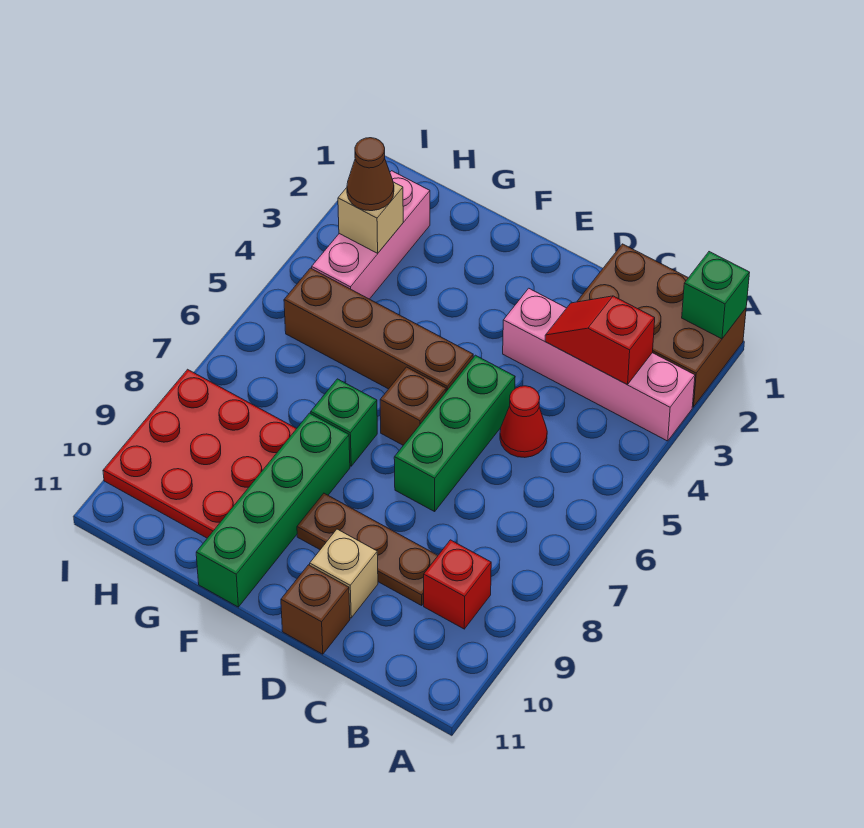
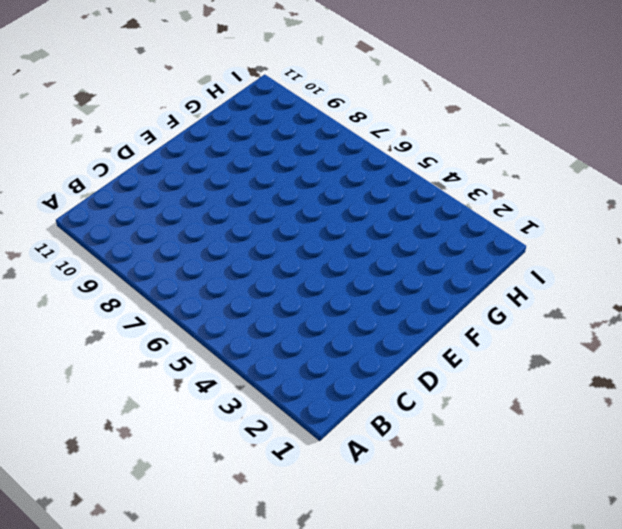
none -> brown brick A1:C2 level 1
none -> pink brick A3:D3 level 1
none -> red brick B9 level 1

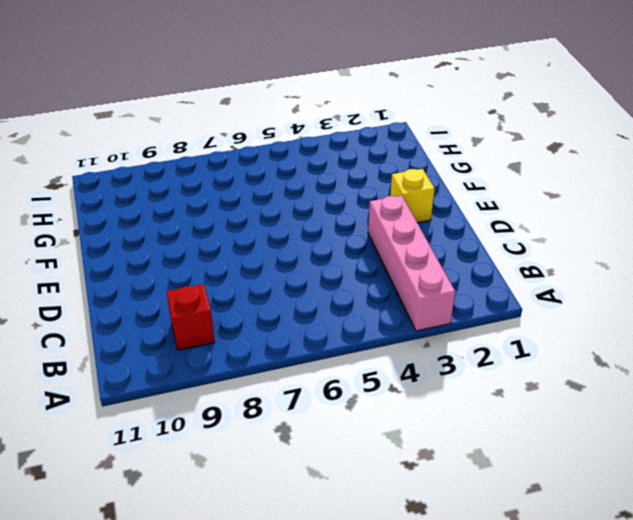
yellow brick E2 level 1 -> none
none -> brown brick A1:C2 level 1
none -> red cone C5 level 1
none -> brown plate C9:E9 level 1

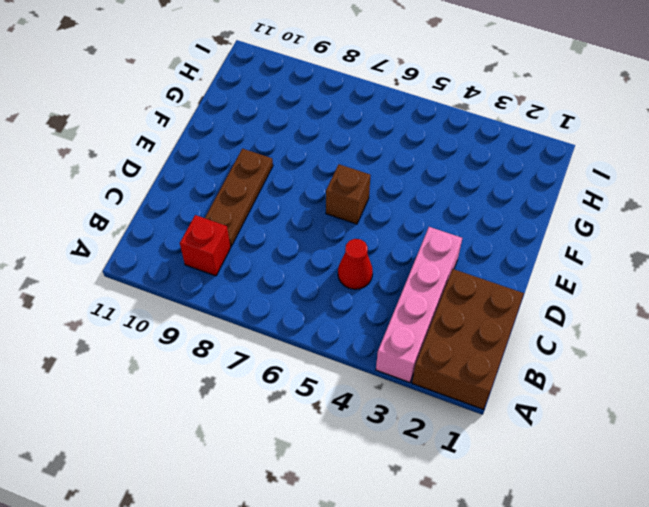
none -> green brick D5:D7 level 1
none -> tan brick D10 level 1
none -> brown brick D11 level 1

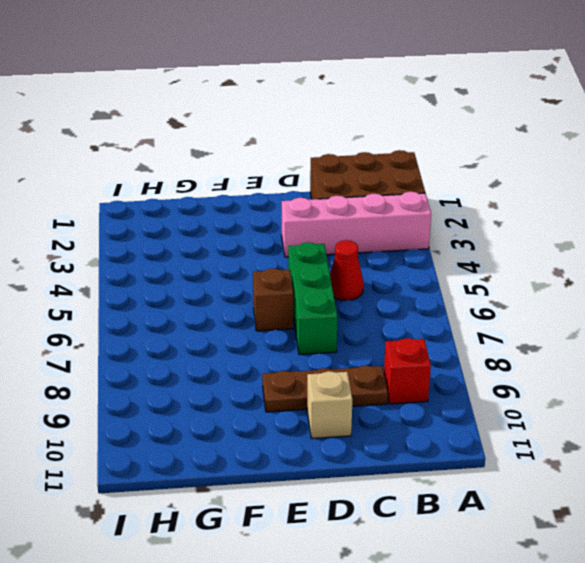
none -> brown brick D11 level 1
none -> brown brick E5:H5 level 1
none -> green brick F7 level 1

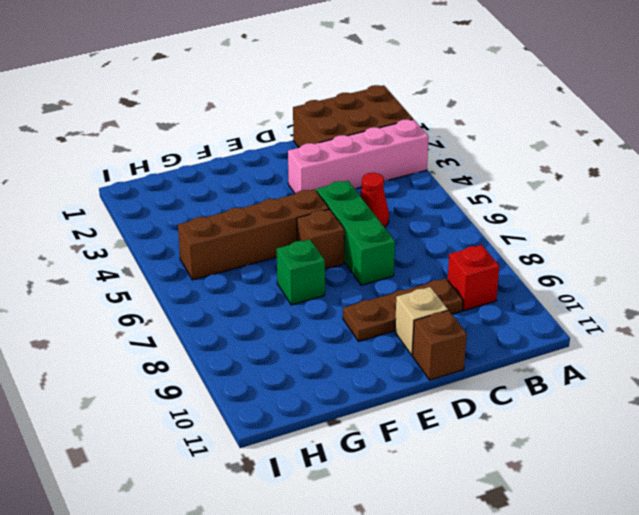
none -> green brick F8:F11 level 1
none -> red plate G8:I10 level 1
none -> pink brick H2:H4 level 1

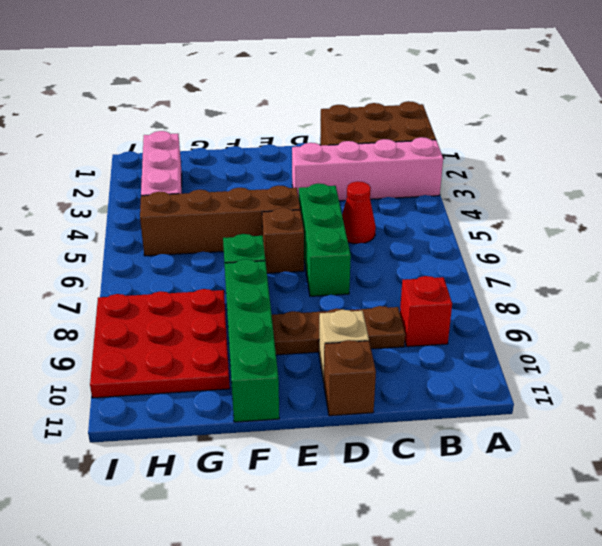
none -> green brick A1 level 2
none -> red slope B3:C3 level 2 top B
none -> tan brick H3 level 2

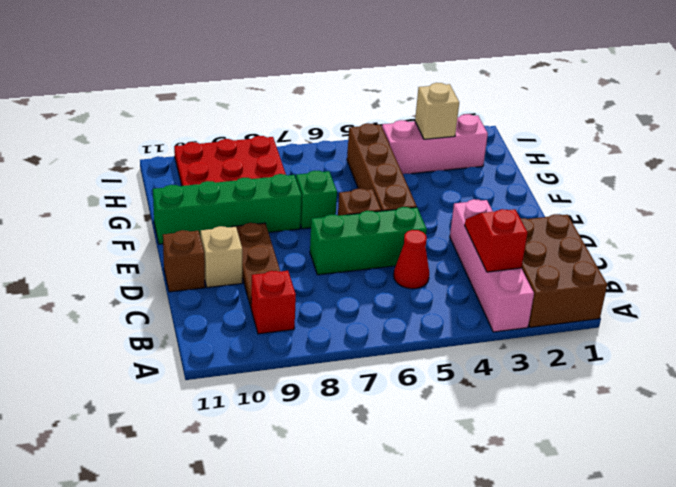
none -> green brick A1 level 2
none -> brown cone H3 level 3

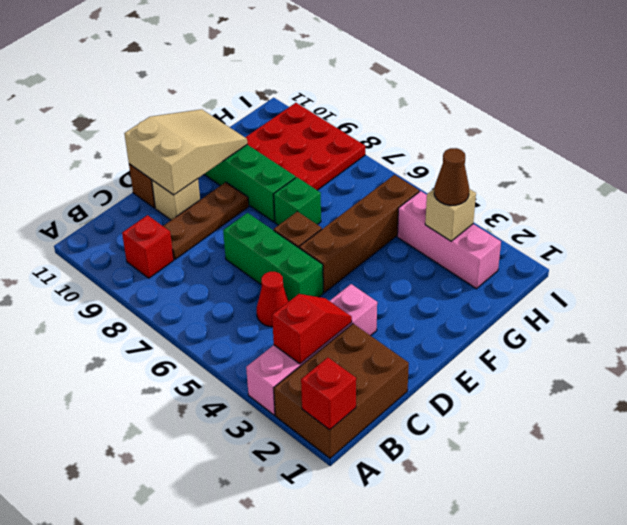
red brick A1 level 2 -> green brick A1 level 2
tan slope D10:F11 level 2 top D -> none

